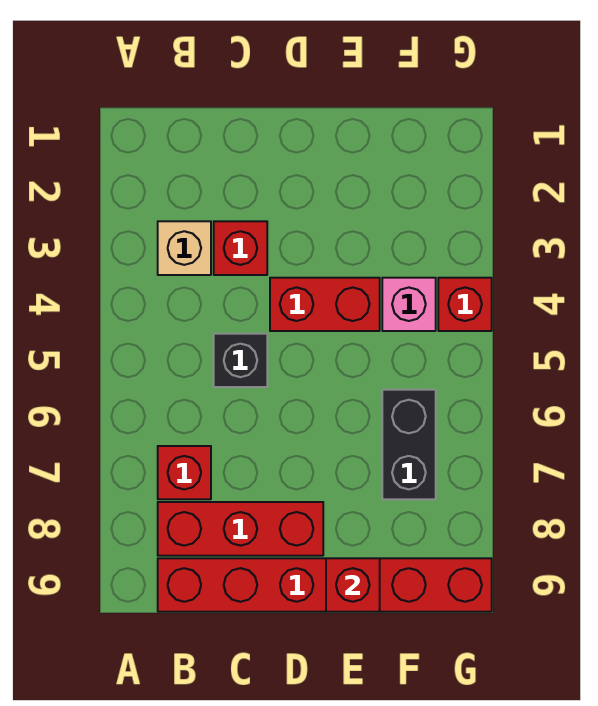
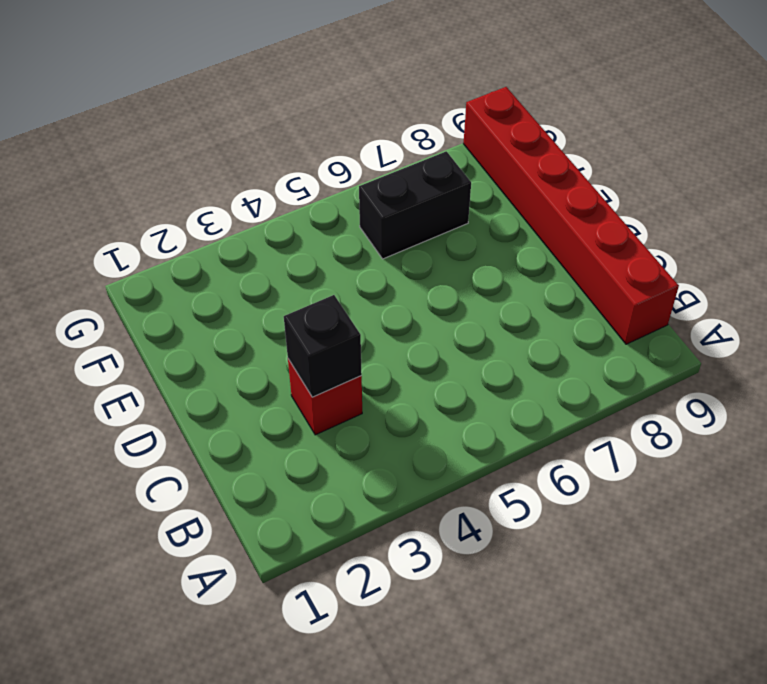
black brick C3 level 2 -> black brick C5 level 1
none -> tan brick B3 level 1
none -> red brick B7 level 1

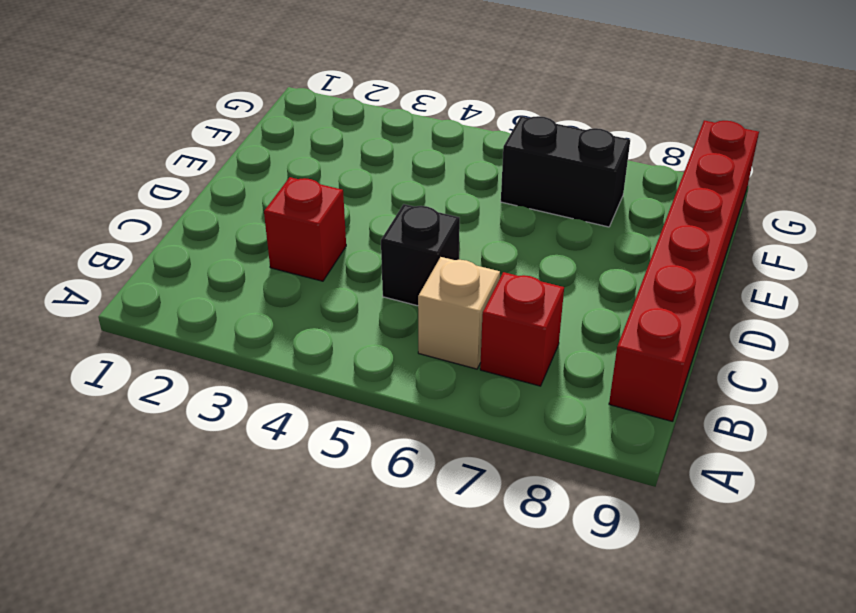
tan brick B6 level 1 -> tan brick B3 level 1
none -> red brick B8:D8 level 1
none -> red brick D4:E4 level 1

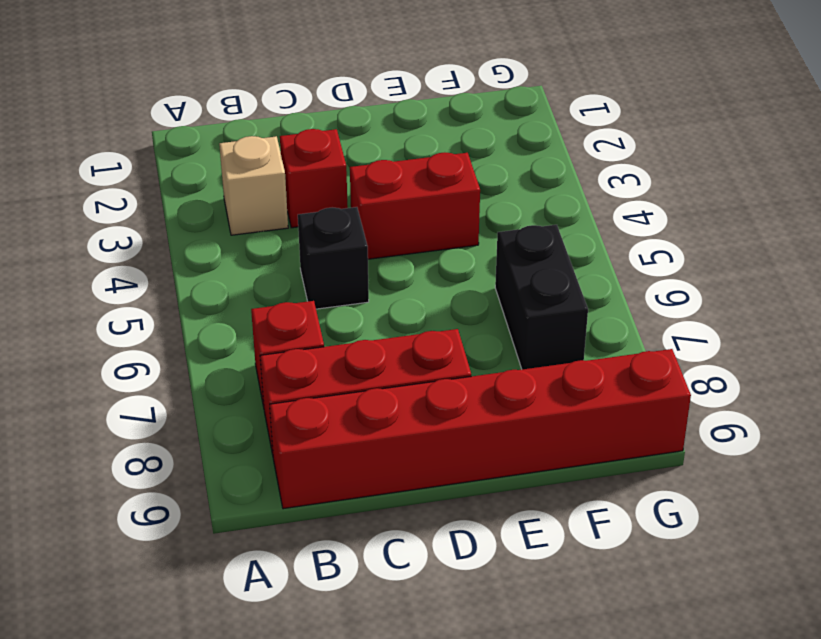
none -> pink brick F4 level 1
none -> red brick G4 level 1

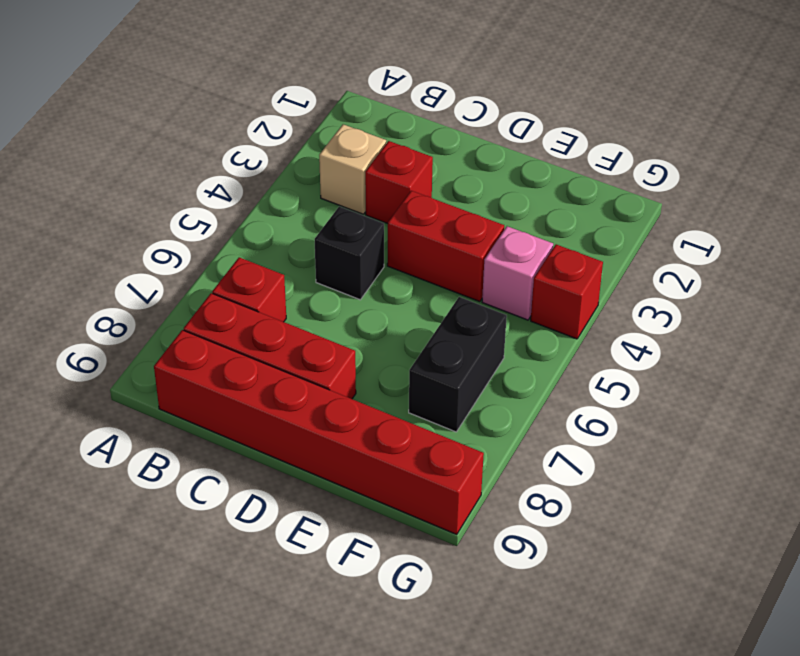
none -> red brick E9 level 2

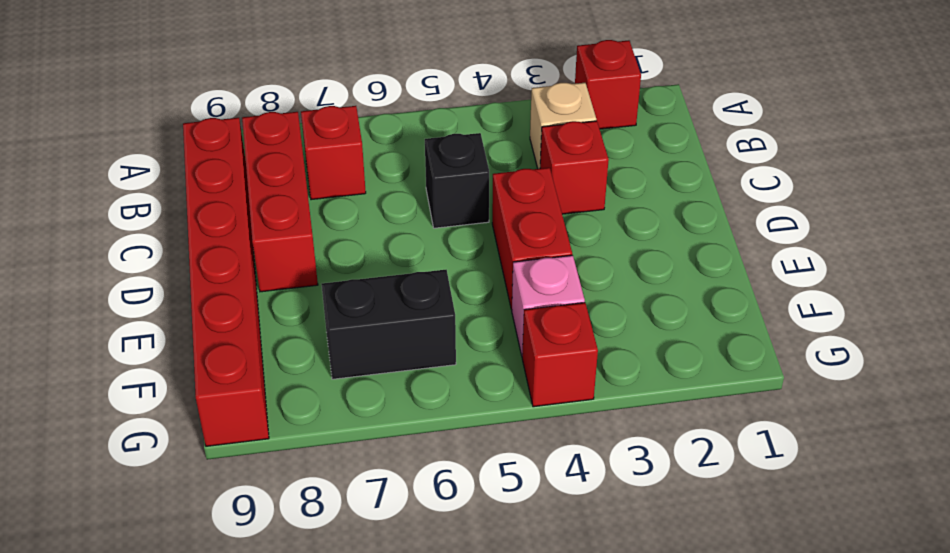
red brick A2 level 1 -> red brick E9 level 2

